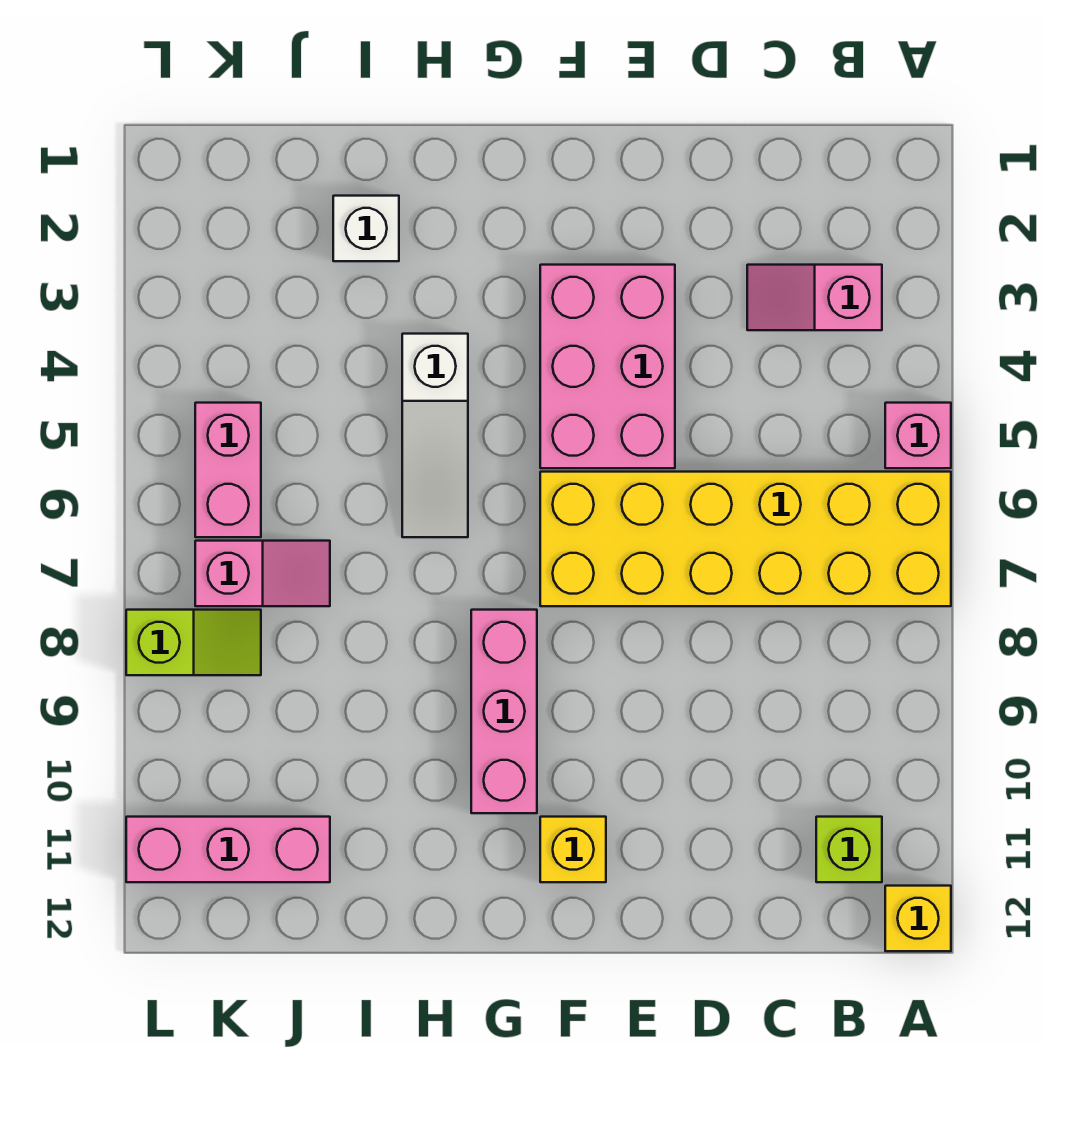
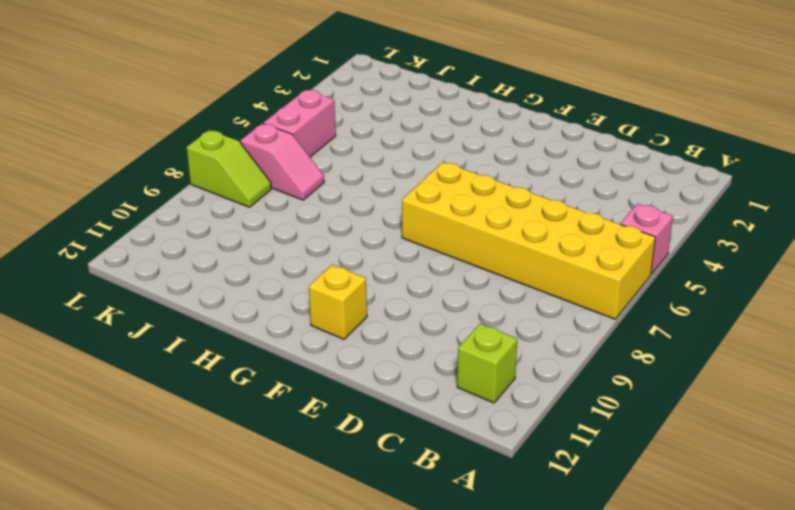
none -> yellow brick A12 level 1
none -> pink slope B3:C3 level 1 top B
none -> pink brick E3:F5 level 1

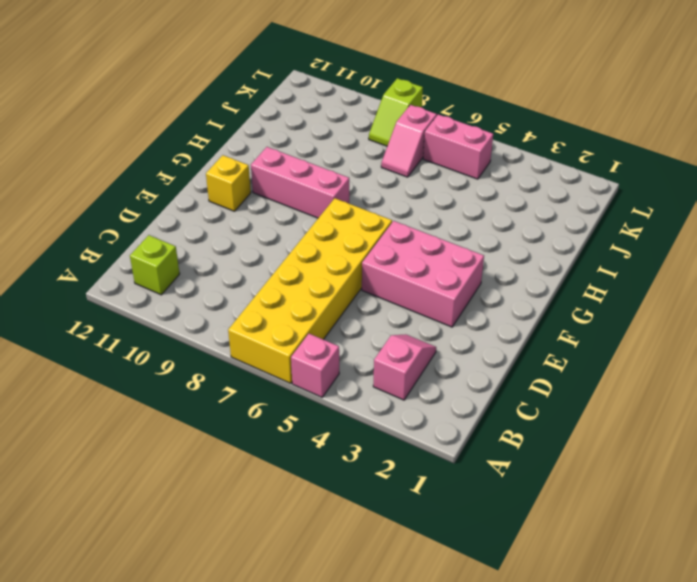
none -> yellow brick A12 level 1
none -> white slope H4:H6 level 1 top 4
none -> white brick I2 level 1

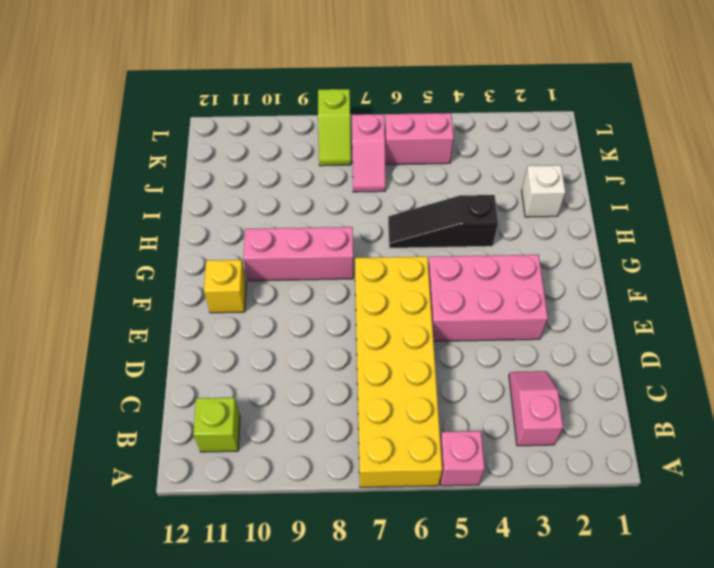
black slope H4:H6 level 1 top 4 -> white slope H4:H6 level 1 top 4
none -> yellow brick A12 level 1
none -> pink brick J11:L11 level 1

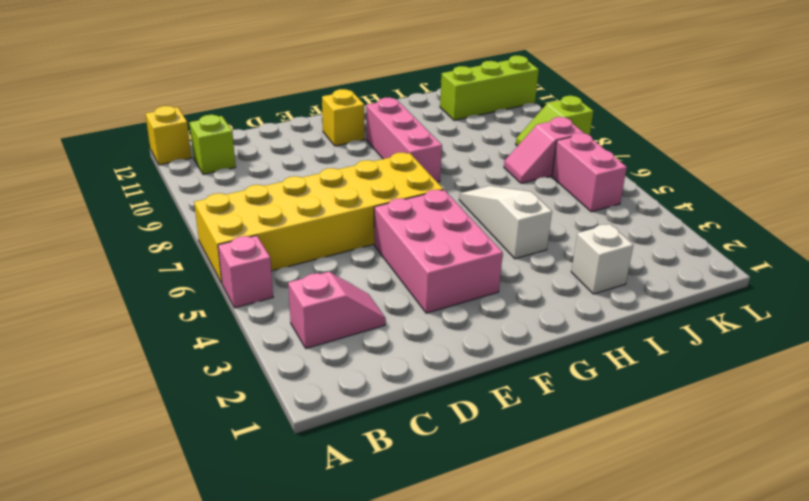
lime brick J11:L11 level 1 -> pink brick J11:L11 level 1

